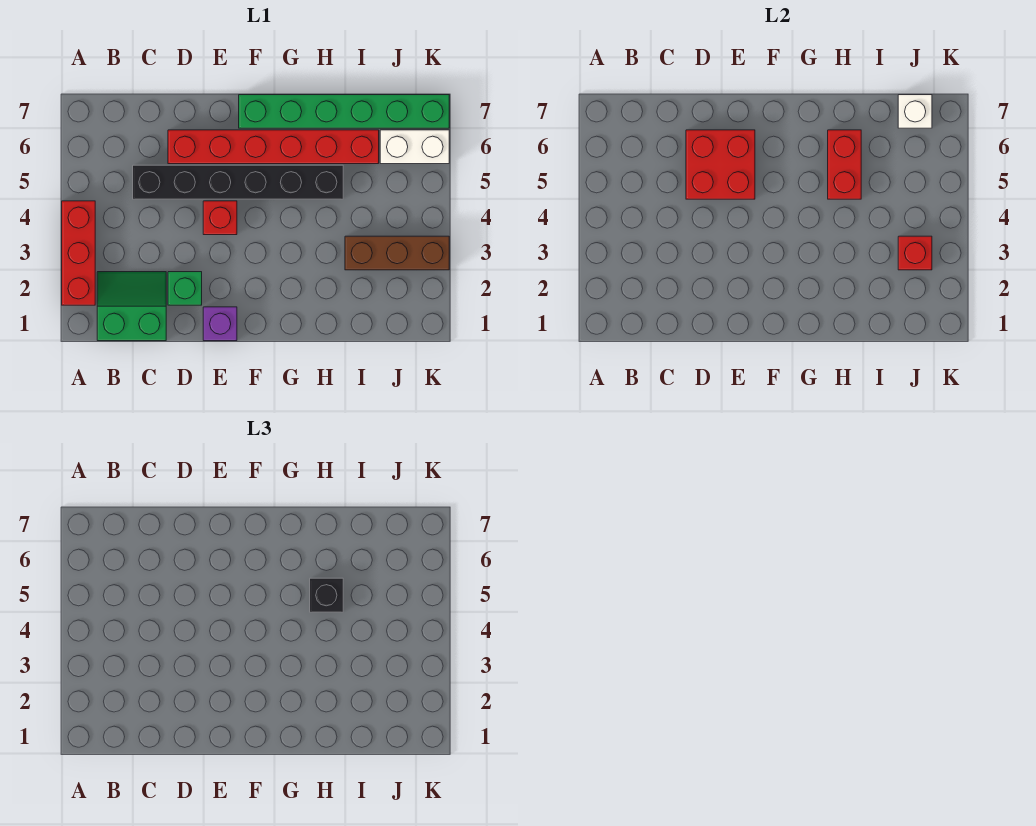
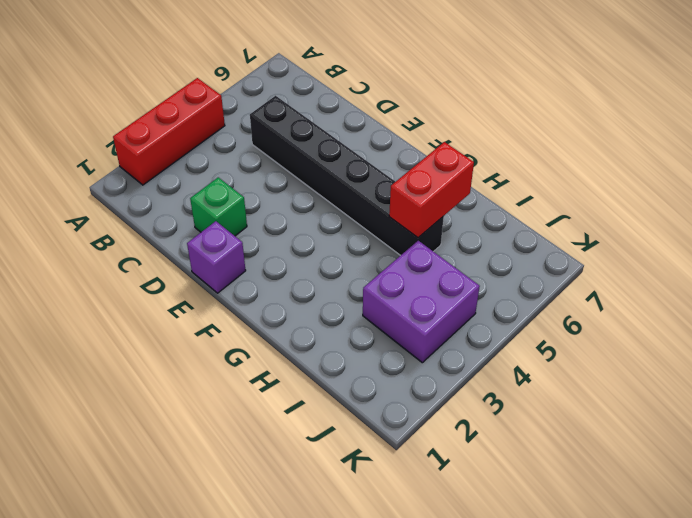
purple brick I3:J4 level 1 -> brown brick I3:K3 level 1
none -> green slope B1:C2 level 1 top 1
none -> red brick D6:I6 level 1
none -> red brick E4 level 1

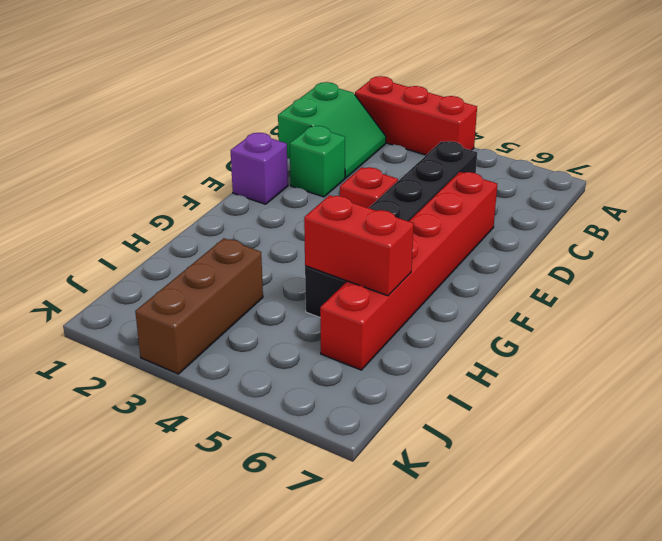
none -> green brick F7:K7 level 1
none -> white brick J6:K6 level 1
none -> red brick D5:E6 level 2

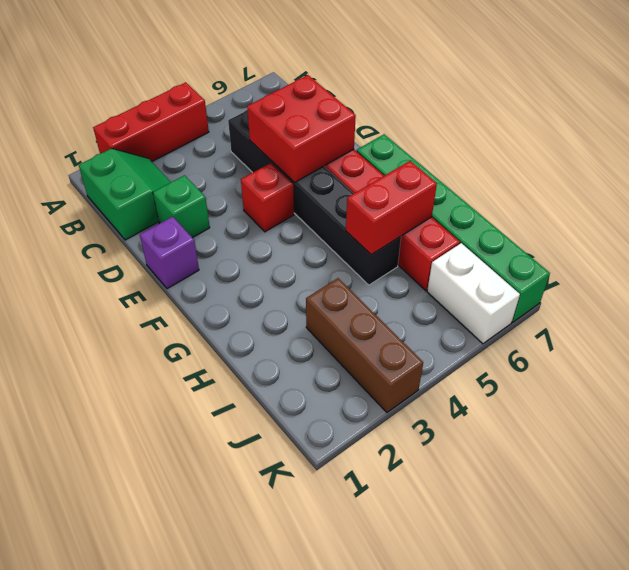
none -> red brick J3 level 2
none -> white brick J7 level 2
none -> black brick H5 level 3

